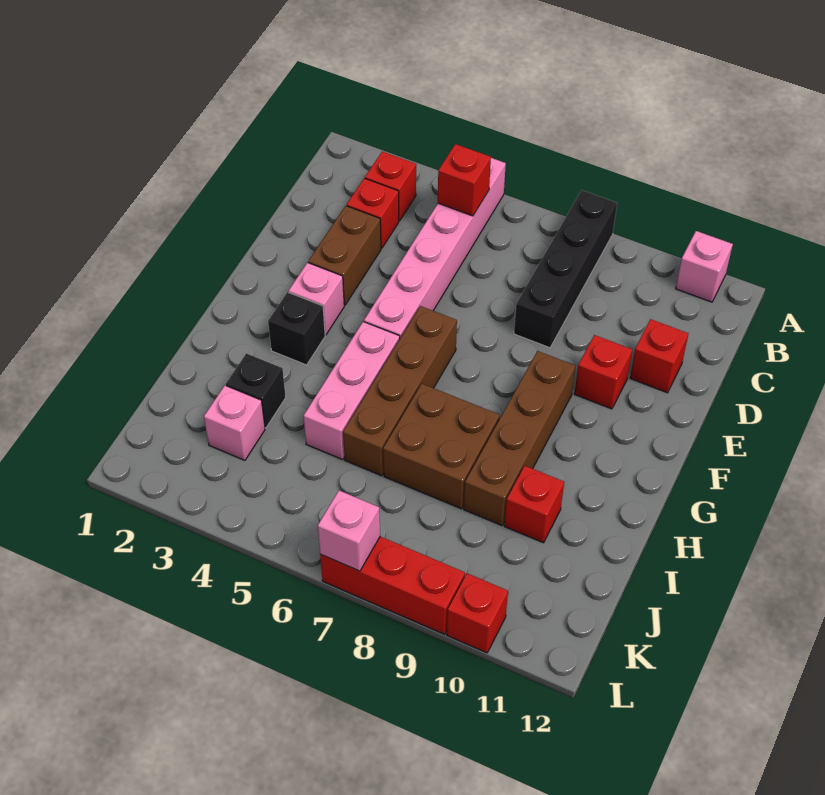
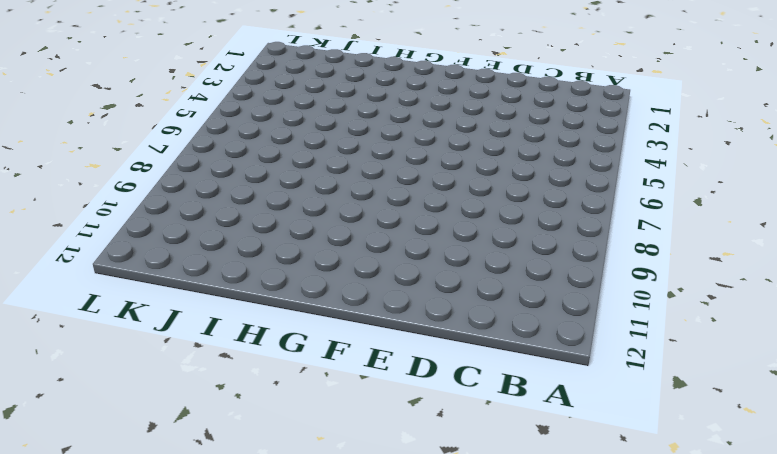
none -> pink brick A5:F5 level 1
none -> black brick A8:D8 level 1
none -> pink brick A11 level 1

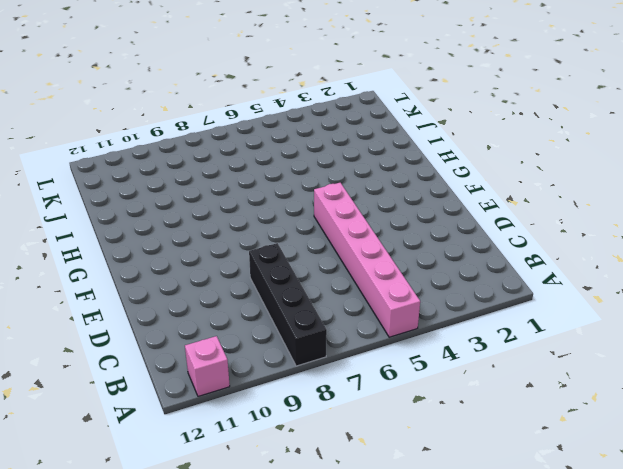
none -> red brick B3 level 1
none -> red brick C3 level 1
none -> brown brick D3:E3 level 1

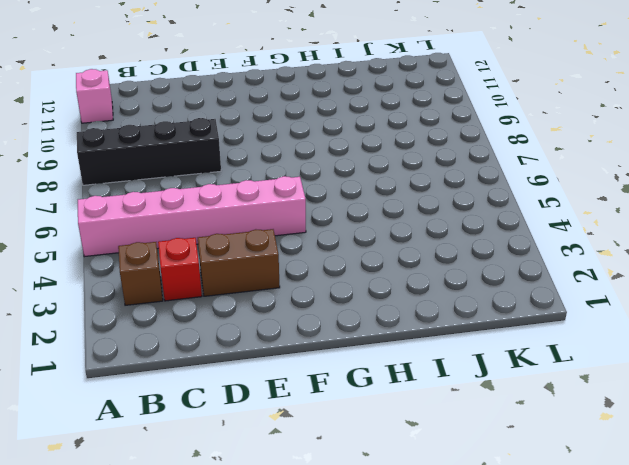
brown brick B3 level 1 -> red brick B3 level 1
none -> red brick D11 level 1
none -> red brick E10 level 1
none -> pink brick F3 level 1

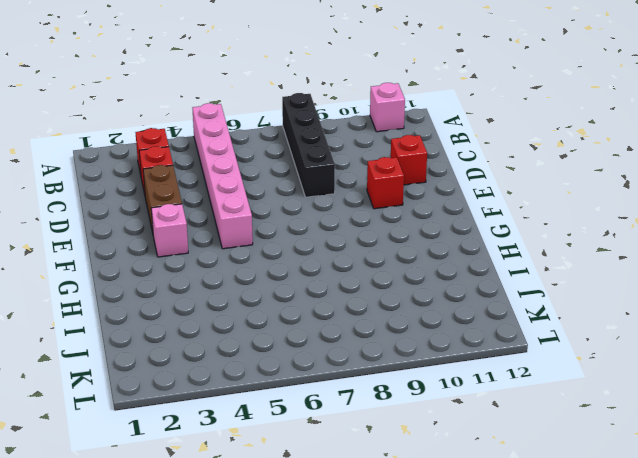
none -> brown brick F6:I6 level 1
none -> brown brick F9:I9 level 1
none -> black brick G3 level 1

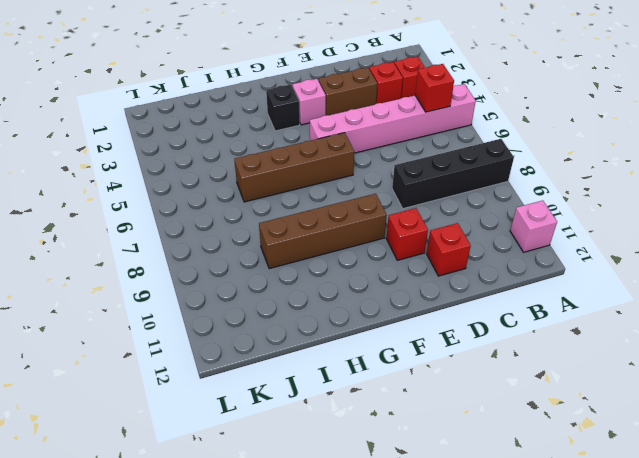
none -> pink brick G5:I5 level 1
none -> brown brick H7:I8 level 1
none -> black brick I3 level 1

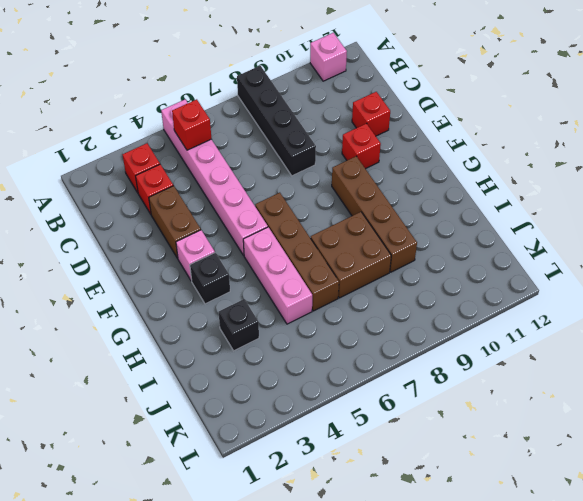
none -> red brick I10 level 1
none -> pink brick J3 level 1
none -> red brick L7:L9 level 1

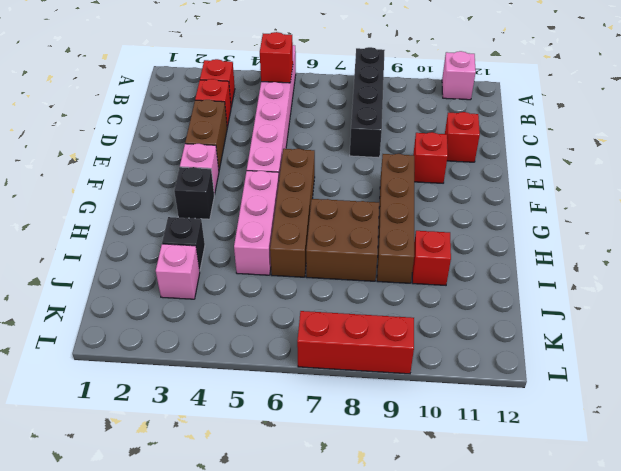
none -> red brick L10 level 1
none -> pink brick L7 level 2

